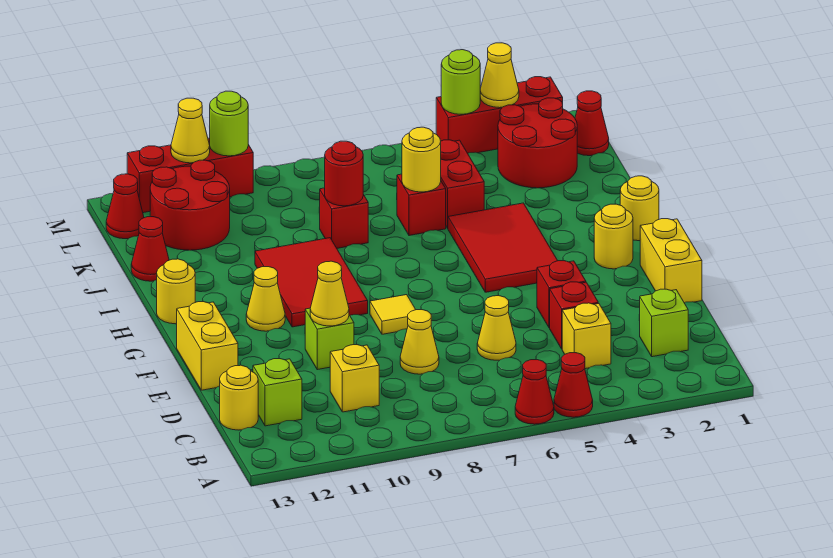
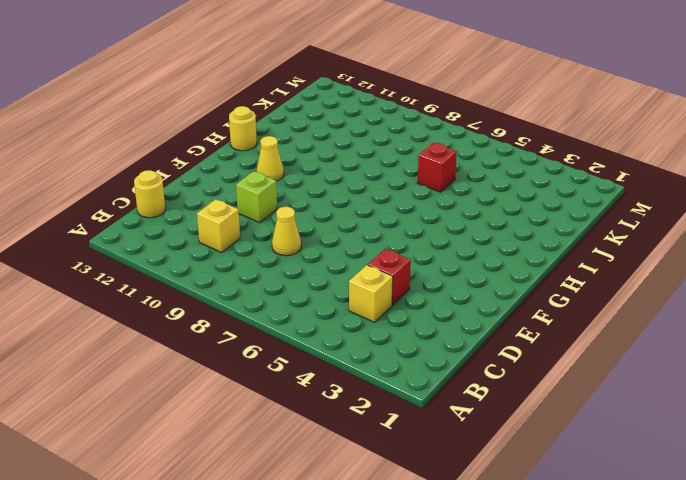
none -> red cone A5 level 1
none -> red cone A6 level 1
none -> lime brick C2 level 1
none -> lime brick C12 level 1

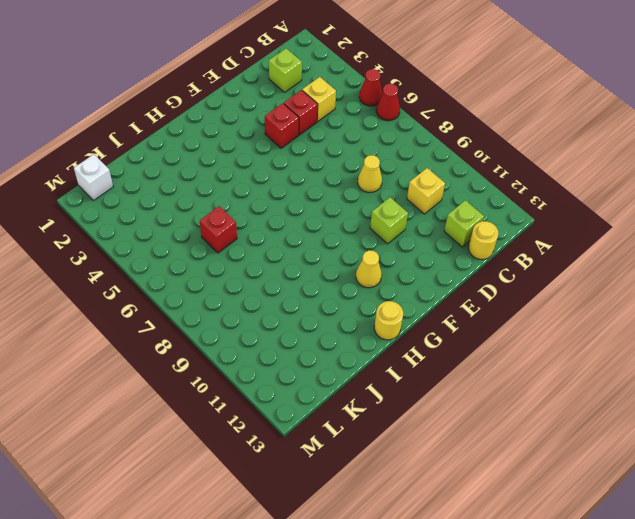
white brick L1 level 1 -> red cone L1 level 1
none -> yellow cone D6 level 1
none -> yellow brick E1:F1 level 1
none -> yellow brick E13:F13 level 1
none -> yellow tile F8 level 1

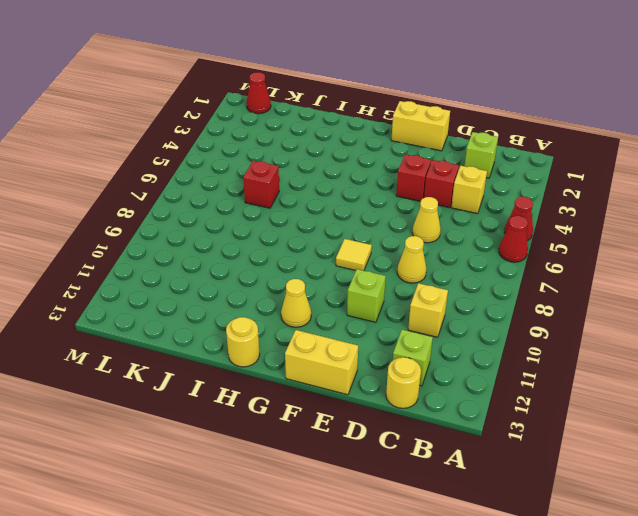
none -> yellow round brick G2 level 1
none -> red tile G4:I5 level 1
none -> red tile G9:I10 level 1
none -> yellow round brick H1 level 1

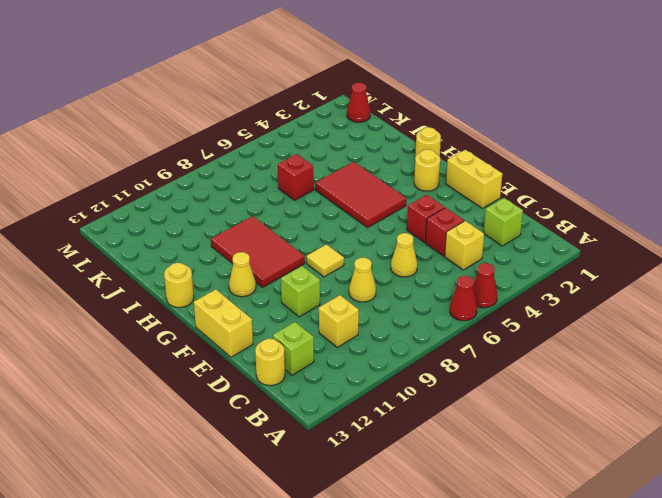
none -> red brick J5:K5 level 1
none -> red brick J8 level 1
none -> red cone J13 level 1
none -> red round brick K2:L3 level 1

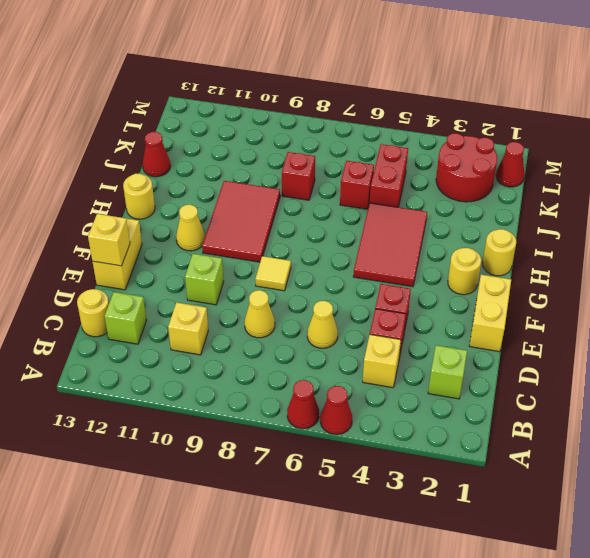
yellow brick E13 level 2 -> none
none -> red round brick K11:L12 level 1
none -> red cone L13 level 1
none -> red brick M2:M4 level 1
none -> red brick M10:M12 level 1

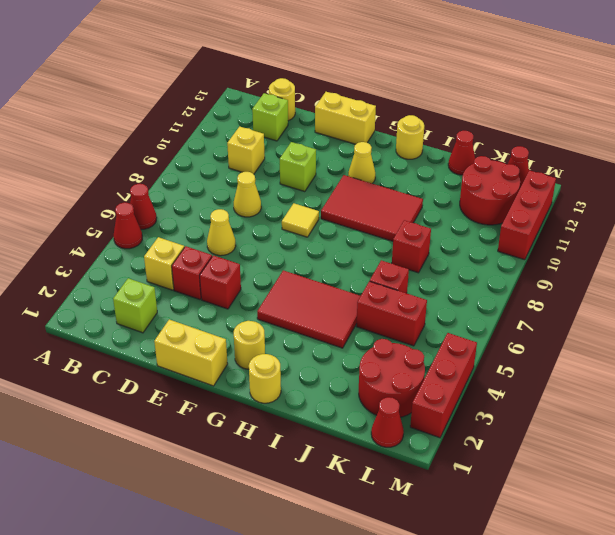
none -> yellow cone E10 level 2
none -> yellow round brick J6 level 2
none -> red round brick J8 level 2
none -> yellow cone M3 level 2

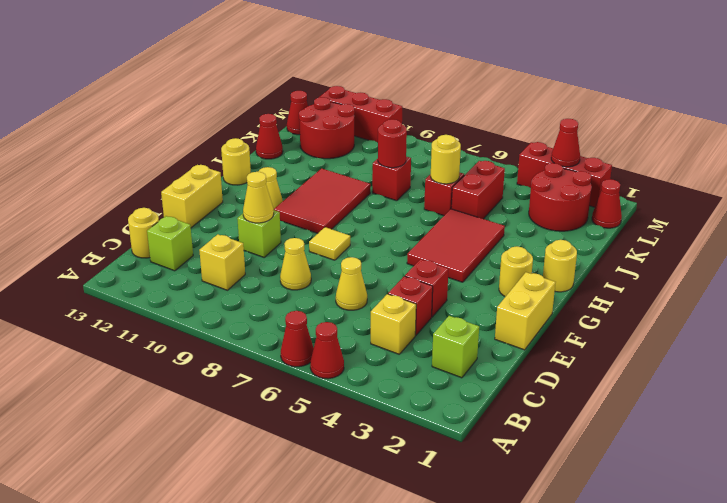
red cone M3 level 2 -> yellow cone M3 level 2
none -> lime round brick M4 level 2
none -> lime round brick M10 level 2
none -> yellow cone M11 level 2

